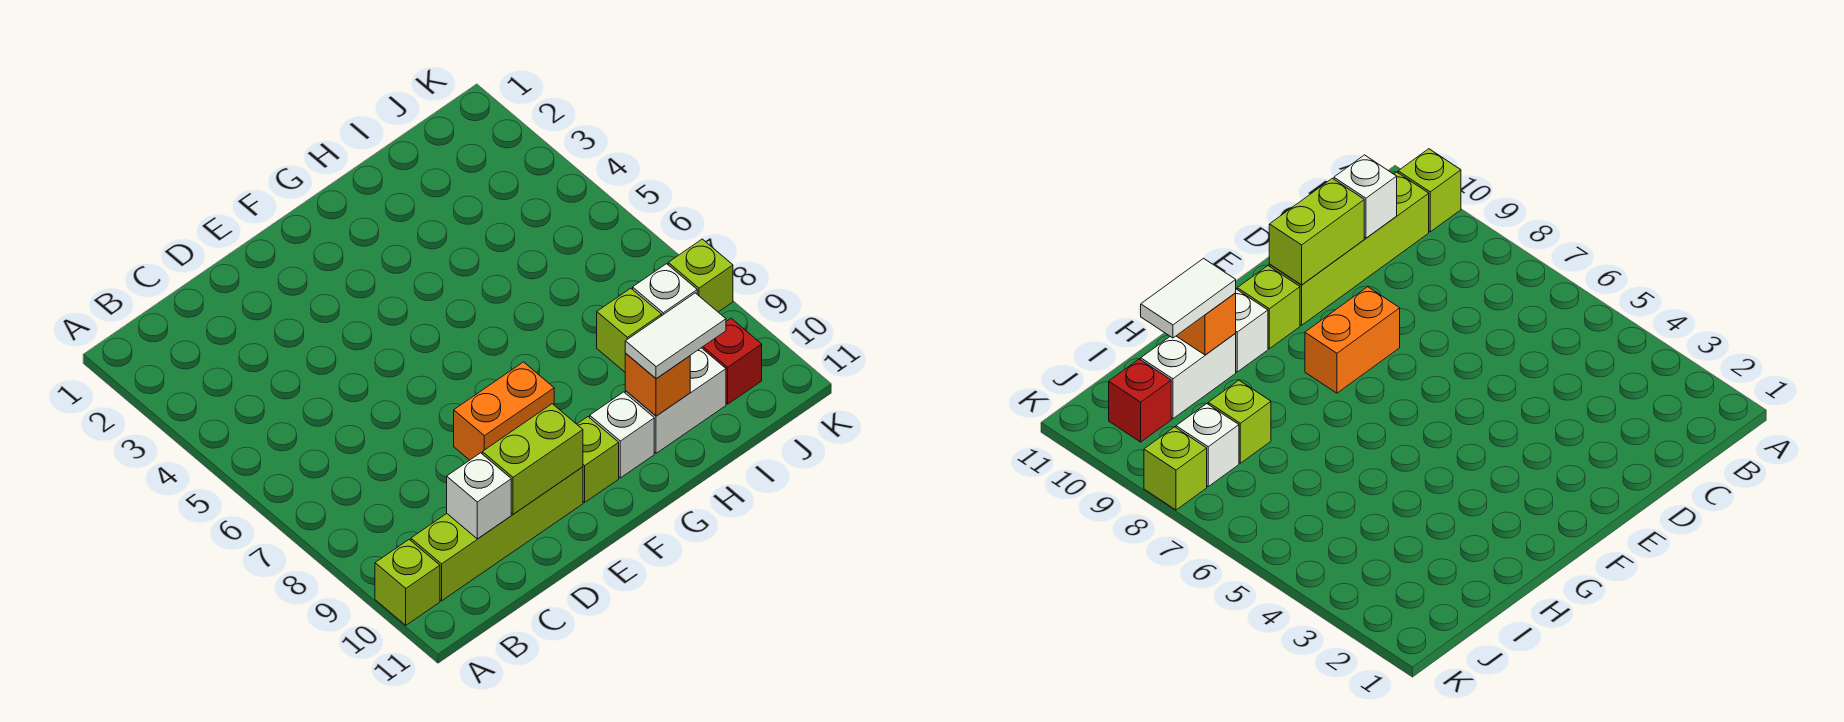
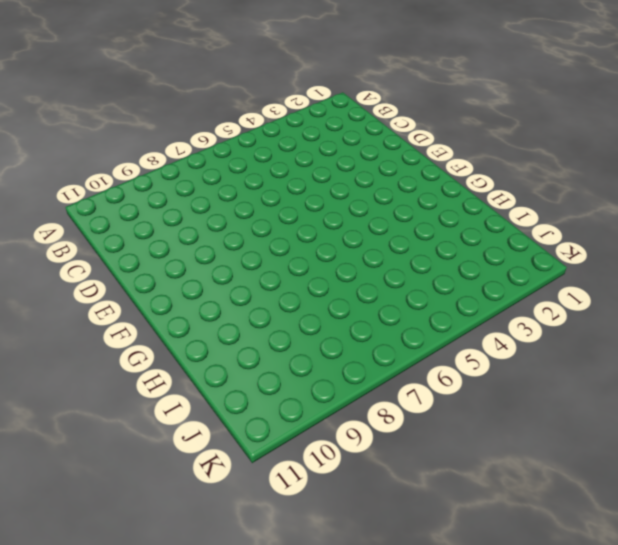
none -> lime brick A10 level 1
none -> lime brick B10:E10 level 1
none -> orange brick E8:F8 level 1

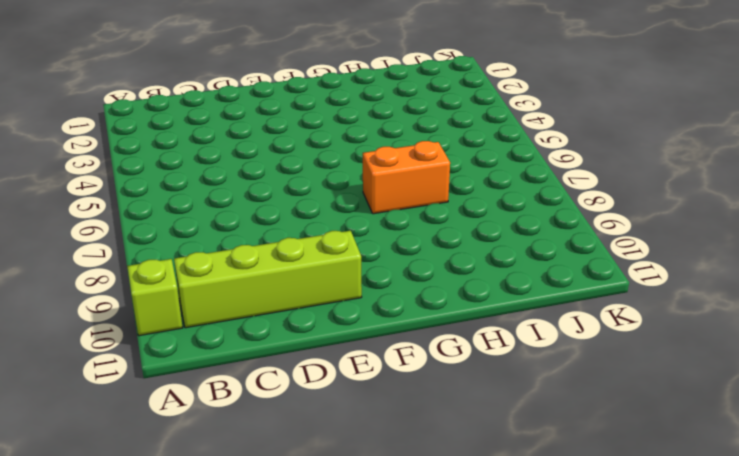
orange brick G7:H7 level 1 -> orange brick E8:F8 level 1
none -> lime brick F10 level 1
none -> white brick G10 level 1
none -> white brick H10:I10 level 1

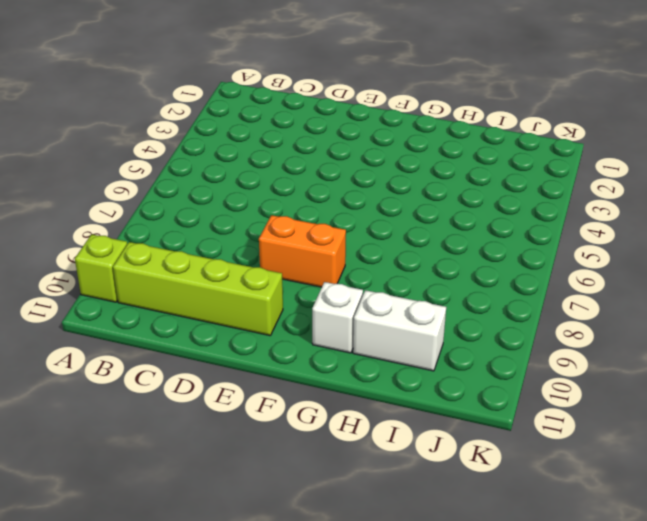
none -> lime brick F10 level 1
none -> lime brick I8 level 1
none -> white brick J8 level 1

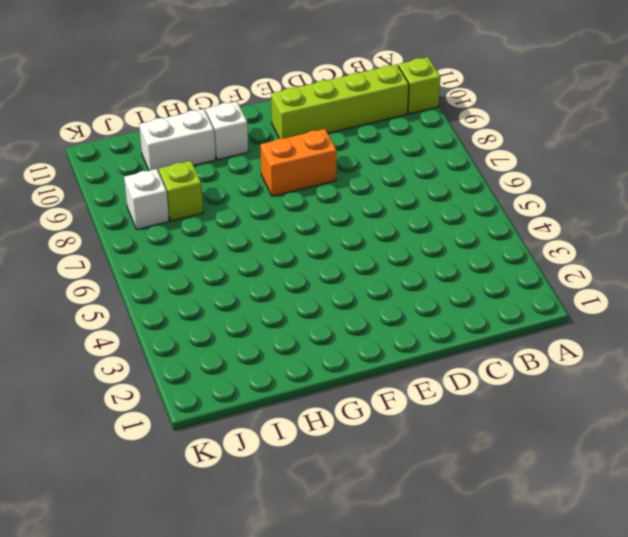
none -> lime brick F10 level 1
none -> red brick J10 level 1
none -> lime brick K8 level 1

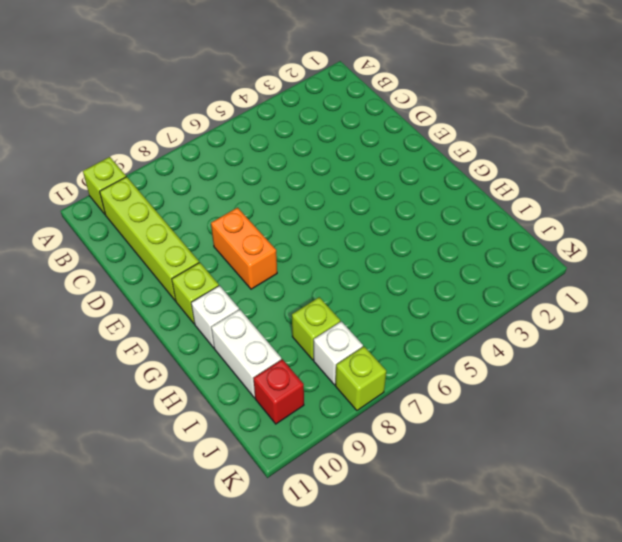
none -> white brick C10 level 2
none -> lime brick D10:E10 level 2
none -> orange brick H10 level 2

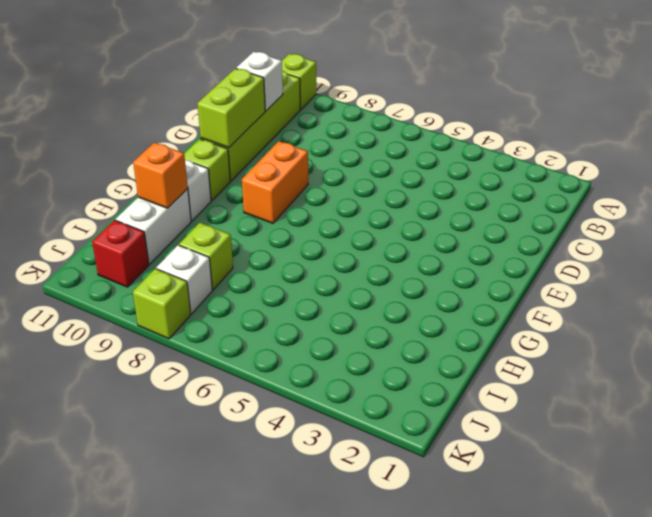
none -> white tile H10:I10 level 3

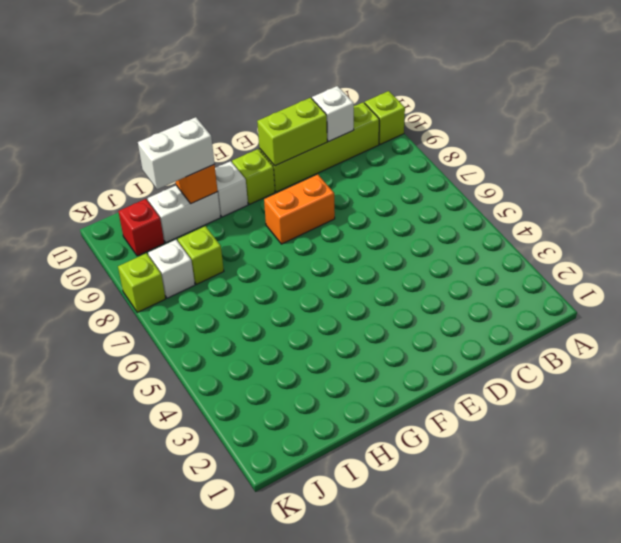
white brick H10:I10 level 3 -> white tile H10:I10 level 3

